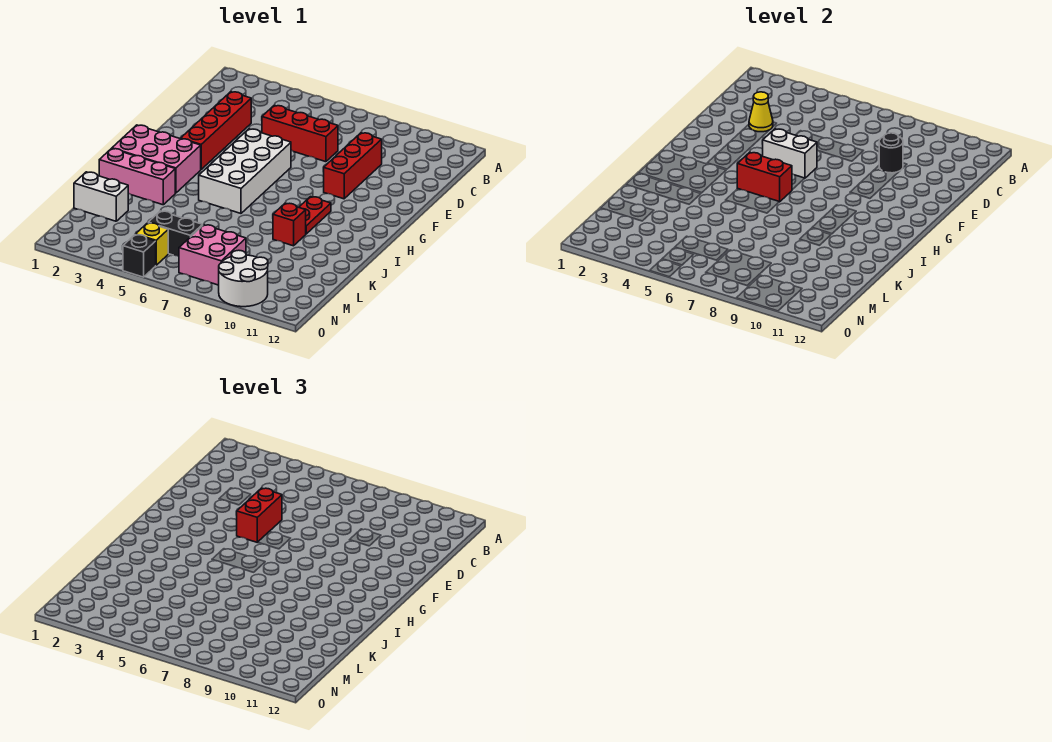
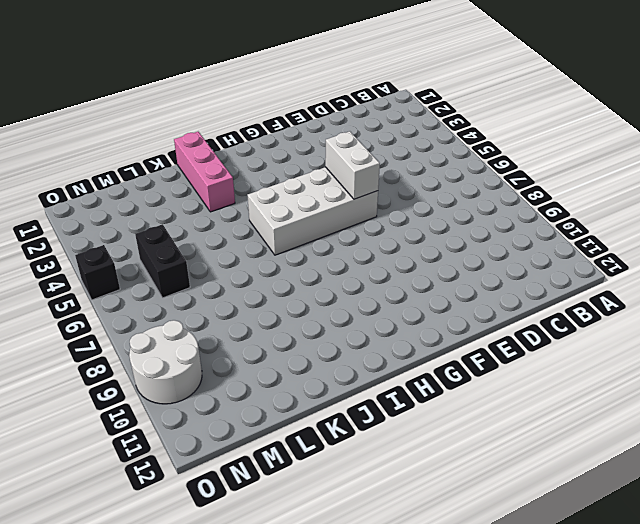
none -> red brick D3:G3 level 1
none -> red brick D5:D7 level 1
none -> red brick D9:F9 level 1

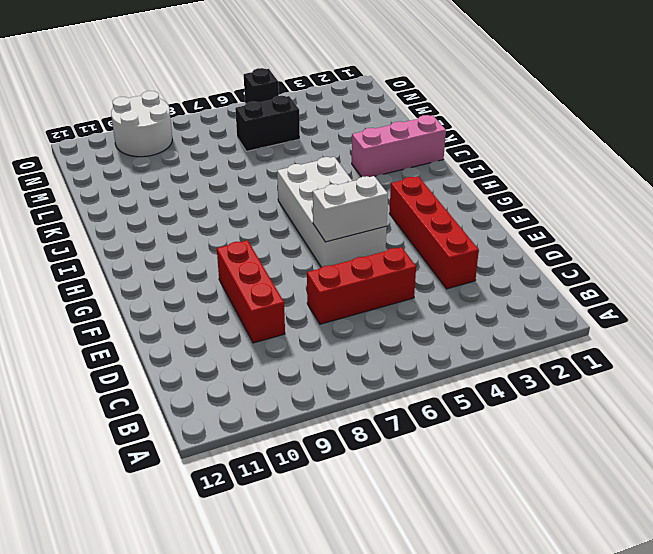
none -> pink brick H1:I3 level 1
none -> red plate H9:I9 level 1
none -> red brick J9 level 1

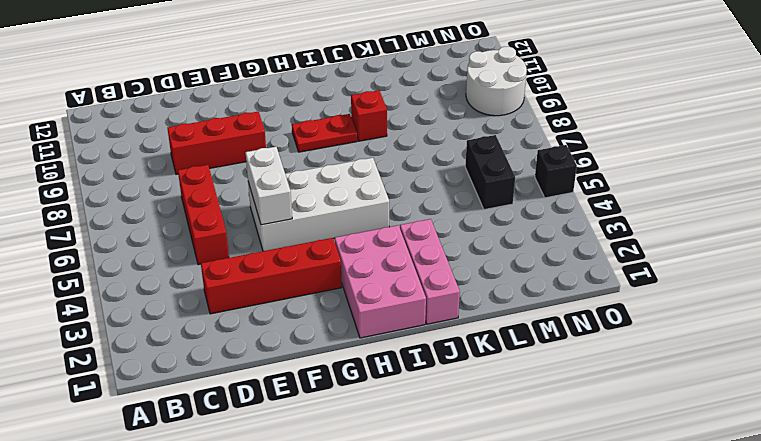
none -> white brick L1:L2 level 1
none -> pink brick M7:N8 level 1
none -> yellow brick N5 level 1

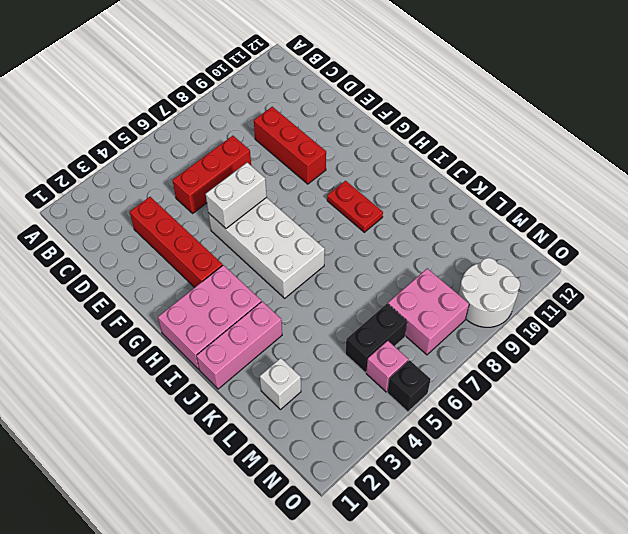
white brick L2 level 1 -> white brick L1:L2 level 1
pink brick N5 level 1 -> yellow brick N5 level 1
none -> red brick J9 level 1
none -> yellow cone D3 level 2
none -> black round brick D9 level 2

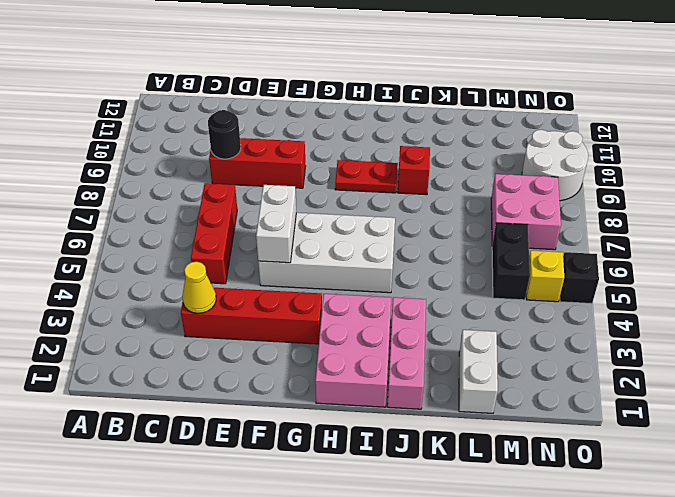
none -> red brick H5:H6 level 2
none -> red brick E5:F5 level 3

